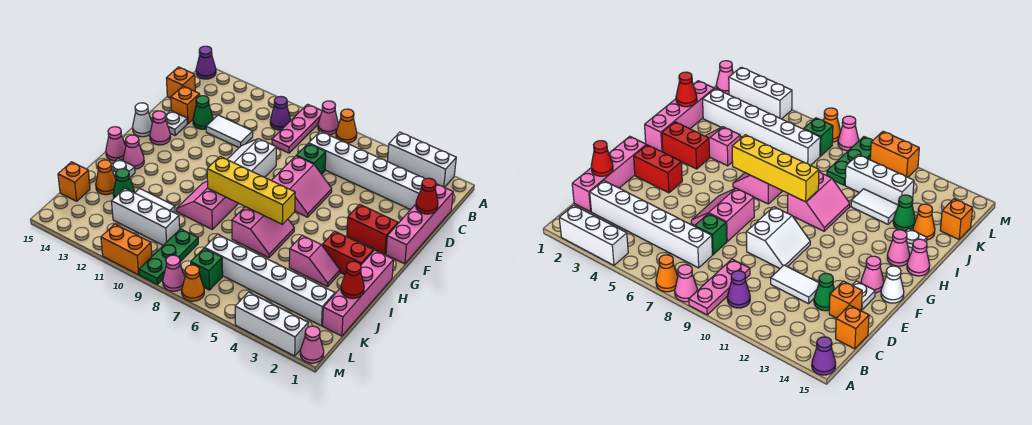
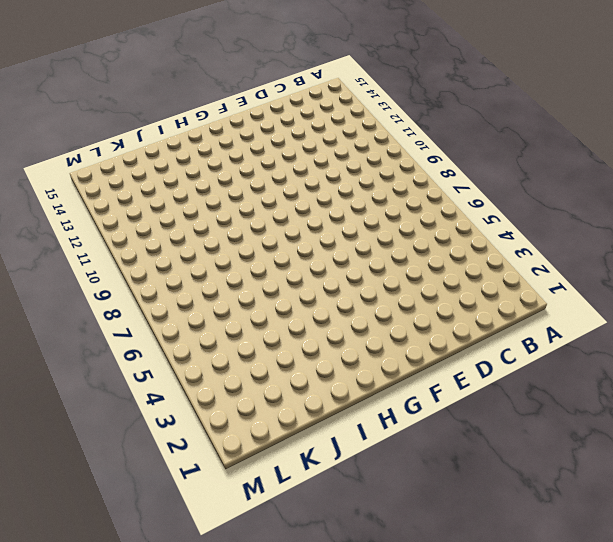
none -> white brick A2:A4 level 1
none -> orange cone A7 level 1
none -> pink cone A8 level 1
none -> pink plate A9:C9 level 1

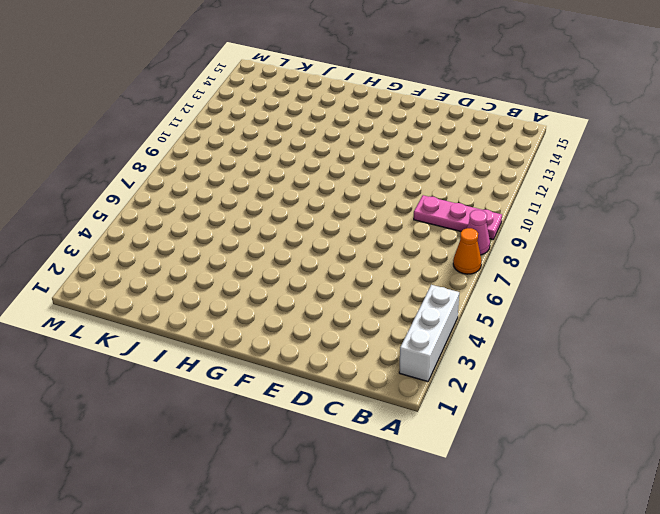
none -> purple cone A15 level 1
none -> purple cone B10 level 1
none -> pink brick C1:F1 level 1
none -> white brick C2:C7 level 1

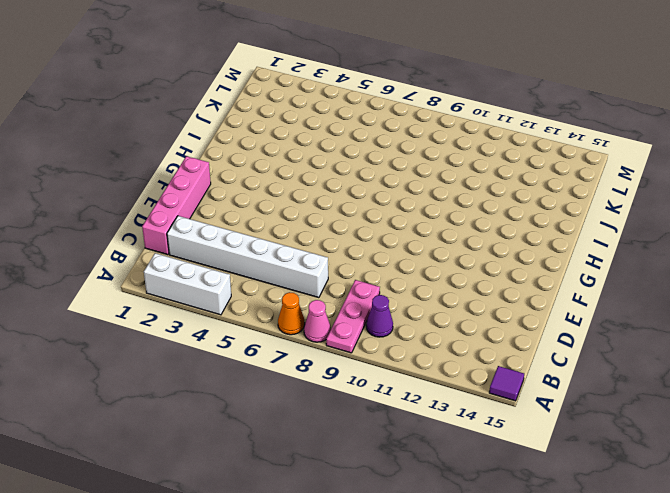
purple tile A15 level 1 -> purple cone A15 level 1
none -> orange brick C15 level 1
none -> green brick D7 level 1
none -> white tile D11:D12 level 1
none -> green cone D13 level 1

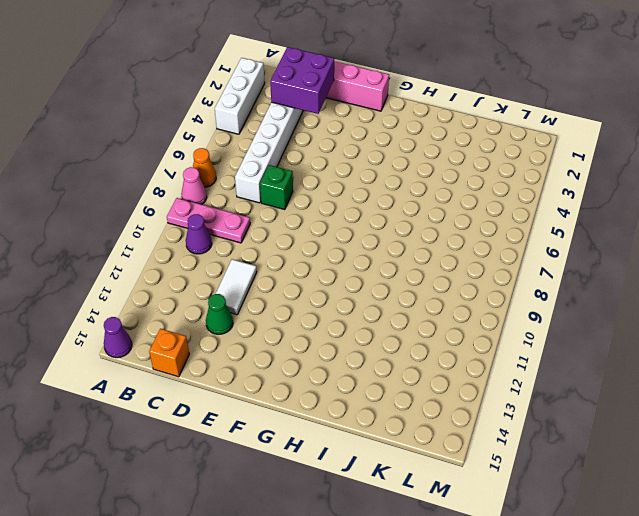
purple brick C2:D3 level 2 -> none
none -> orange brick D14 level 1
none -> pink slope E6:F7 level 1 top 7
none -> white slope E9:F10 level 1 top 9
none -> white plate E14 level 1

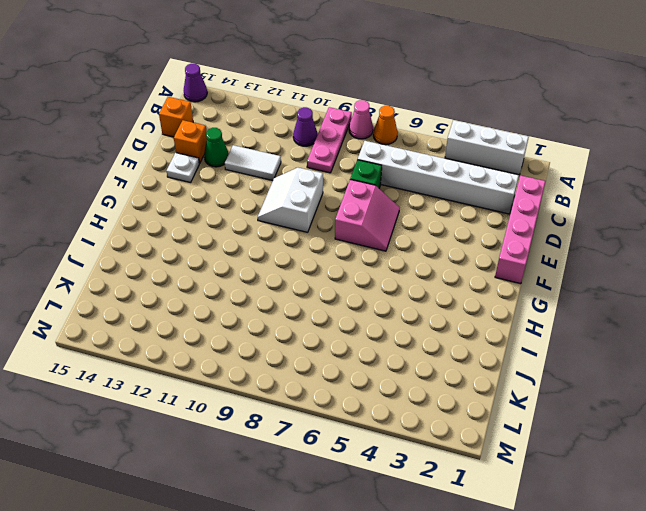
none -> red brick F2:F3 level 1
none -> pink cone F14 level 1
none -> white cone F15 level 1
none -> pink brick H1:K1 level 1

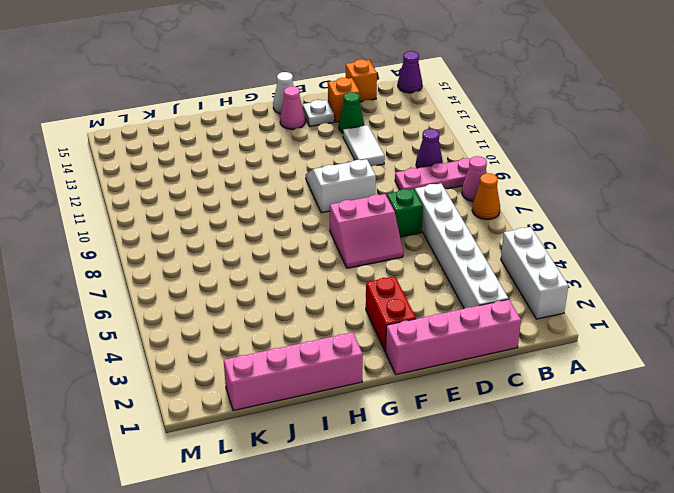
none -> red brick H2:H3 level 1
none -> pink slope H6:I7 level 1 top 7
none -> pink slope H9:I10 level 1 top 9
none -> pink cone H14 level 1

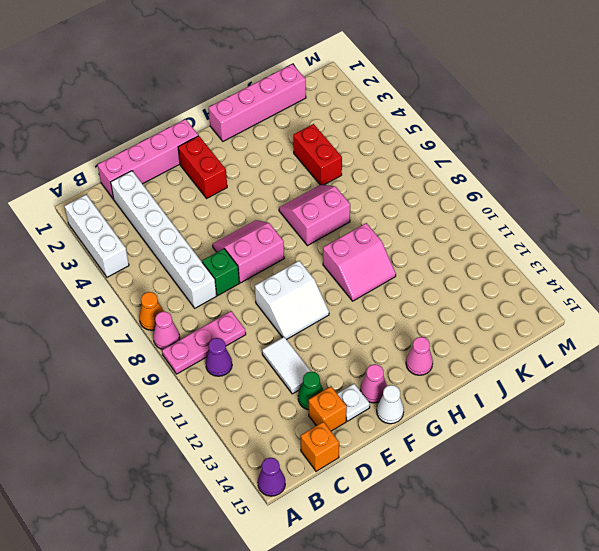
red brick J4:J5 level 1 -> red brick H2:H3 level 1
none -> pink cone H15 level 1
none -> pink slope I3:I4 level 1 top 4
none -> white plate I14 level 1
none -> white tile J11:J12 level 1

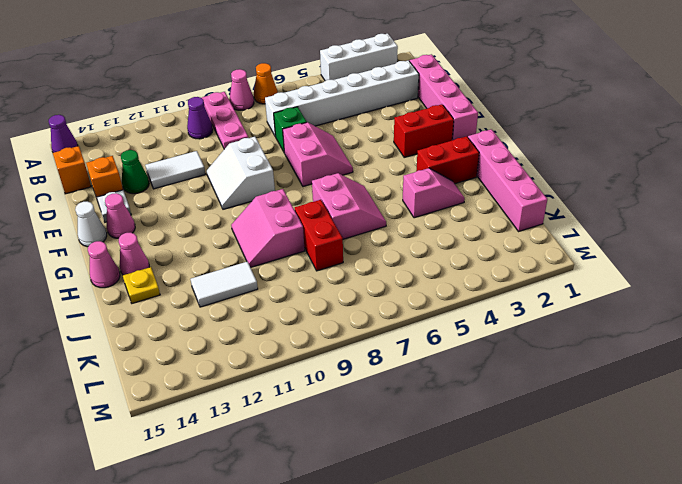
red brick I8:J8 level 1 -> none
yellow plate I14 level 1 -> white plate I14 level 1
none -> green cone J13 level 1
none -> orange cone J14 level 1
none -> white brick K2:K7 level 1
none -> green plate K9:M9 level 1

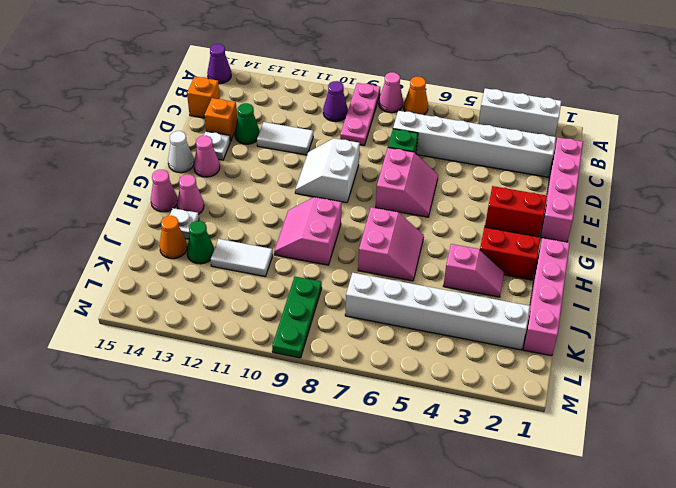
none -> white brick K10:K12 level 1
none -> orange brick K15 level 1
none -> green brick L7 level 1
none -> pink cone M1 level 1

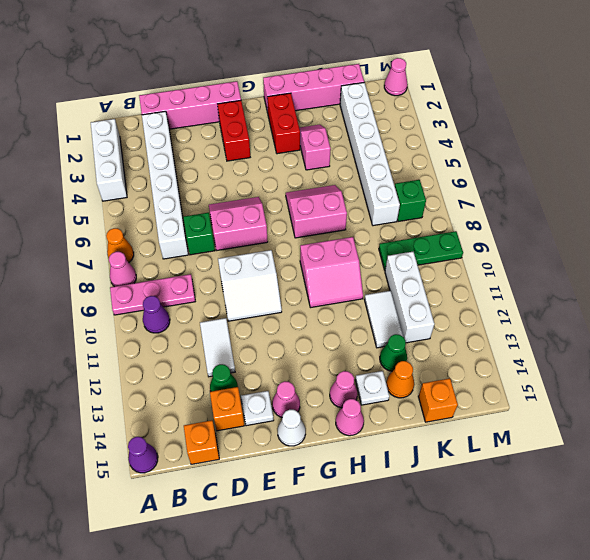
none -> white brick M2:M4 level 1
none -> orange cone M7 level 1
none -> pink cone M8 level 1
none -> orange brick M10:M11 level 1

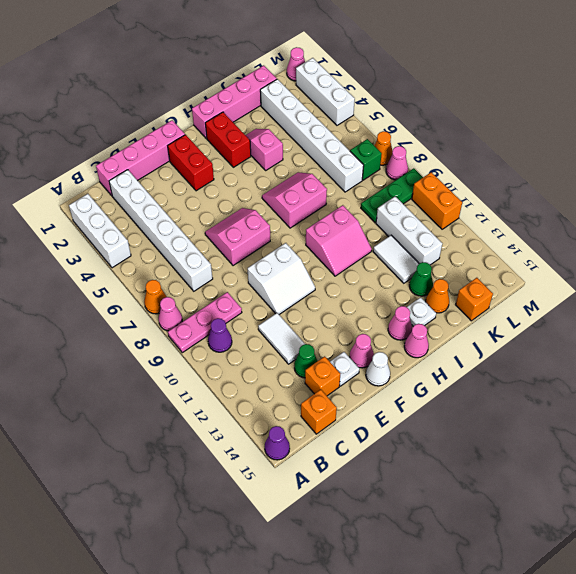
none -> green brick D7 level 1
none -> red cone D1 level 2
none -> yellow brick H6:H9 level 2
none -> red cone J1 level 2

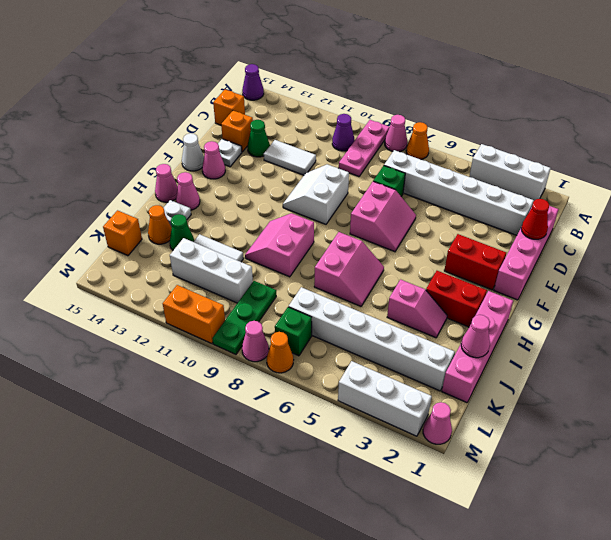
pink cone J1 level 2 -> red cone J1 level 2
none -> yellow brick H6:H9 level 2

